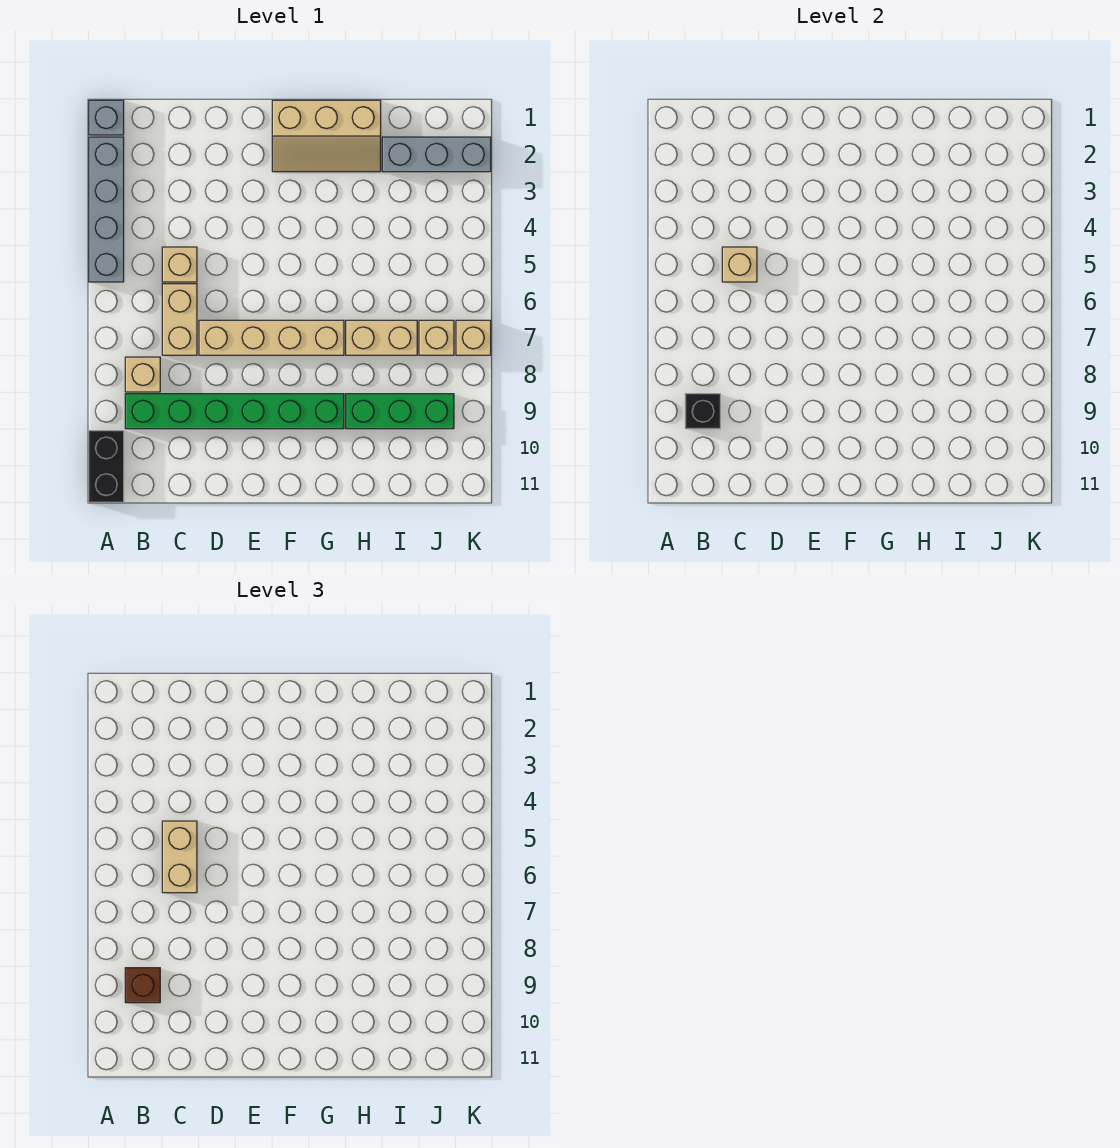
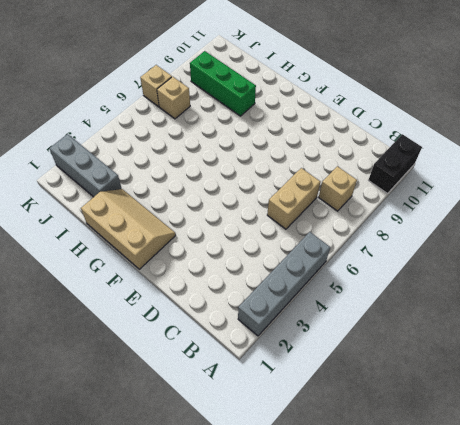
none -> grey brick A1 level 1
none -> green brick B9:G9 level 1
none -> tan brick C5 level 1

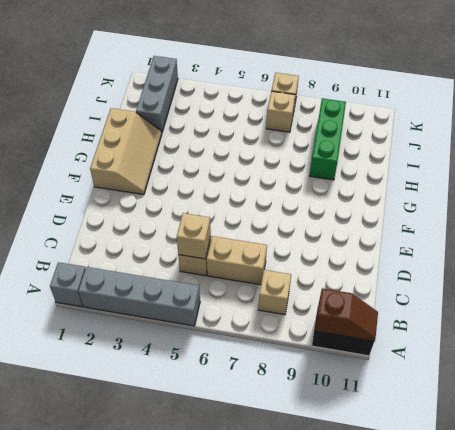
brown slope A10:A11 level 2 top 10 -> none
none -> green brick B9:G9 level 1
none -> tan brick D7:G7 level 1
none -> tan brick H7:I7 level 1

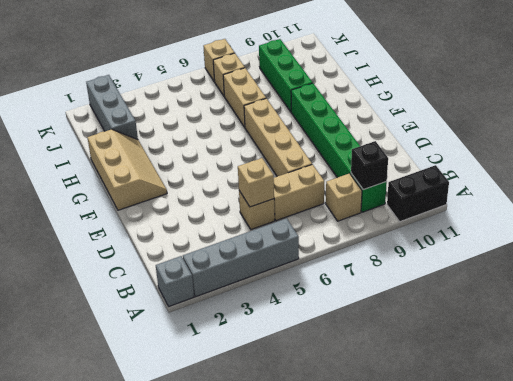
none -> brown brick B9 level 3
none -> tan brick C5:C6 level 3

